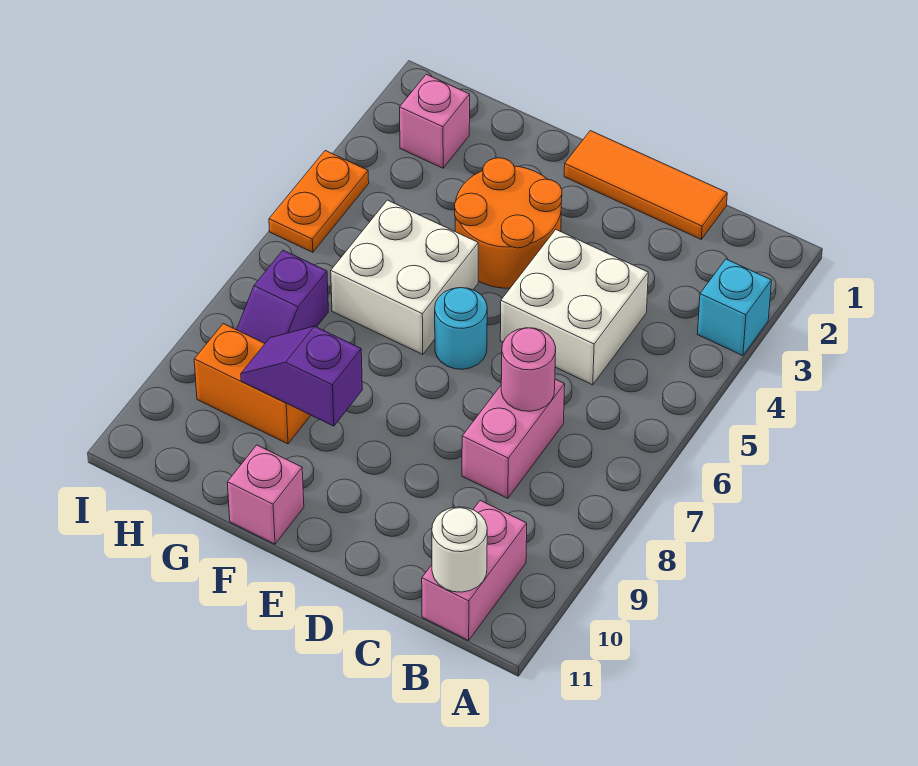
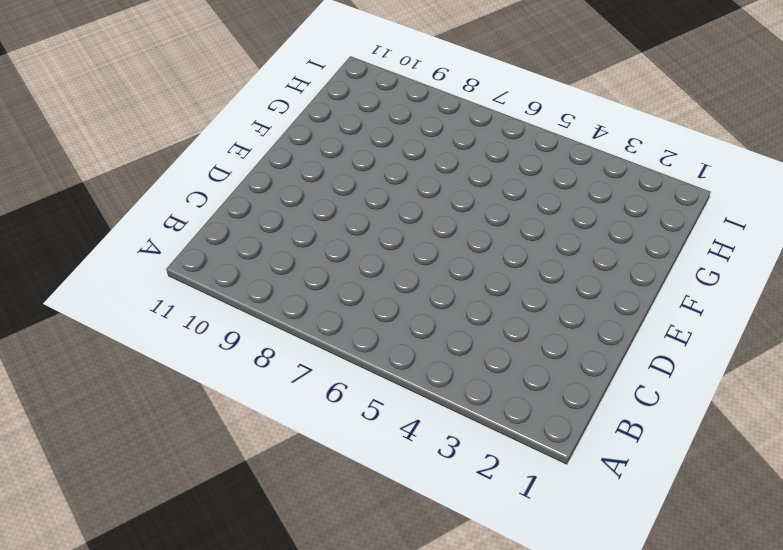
none -> cyan brick A3 level 1
none -> pink brick B10:B11 level 1
none -> orange tile C1:E1 level 1

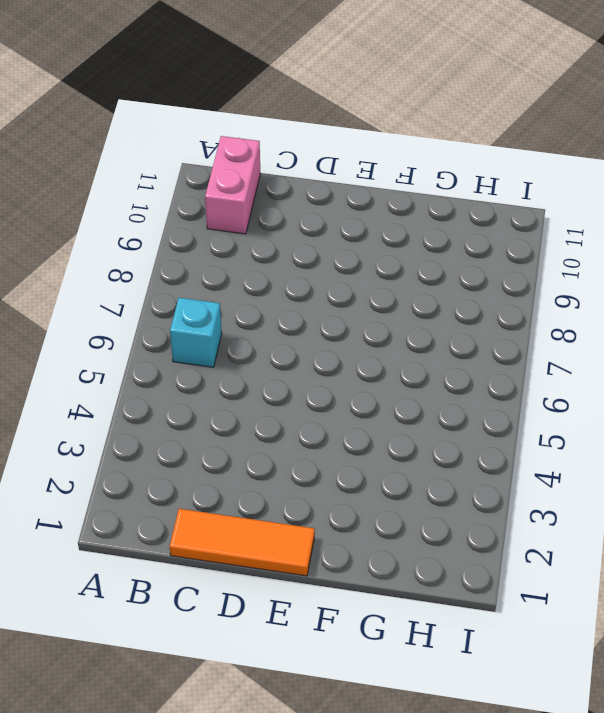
cyan brick B6 level 1 -> cyan brick A3 level 1
none -> white brick C4:D5 level 1
none -> pink brick C7:C8 level 1
none -> orange round brick E3:F4 level 1

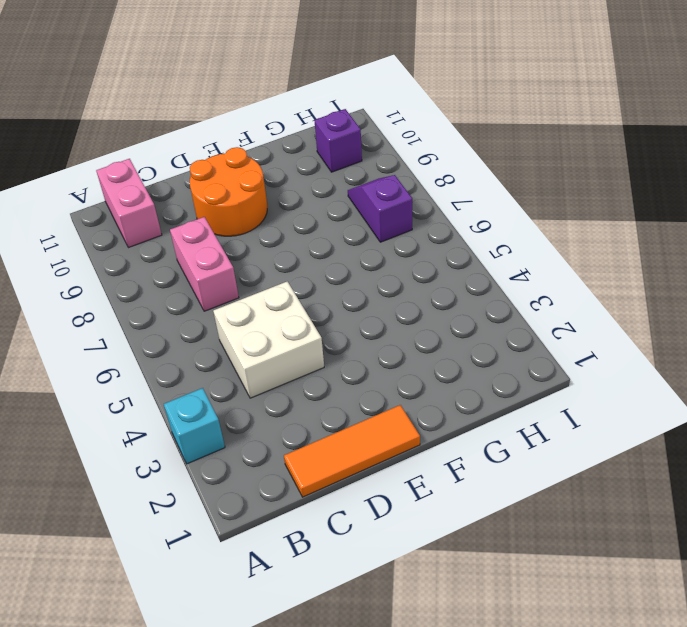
orange round brick D9:E10 level 1 -> orange round brick E3:F4 level 1
purple brick H10 level 1 -> none
none -> cyan round brick E6 level 1
none -> white brick F5:G6 level 1
none -> pink brick F11 level 1

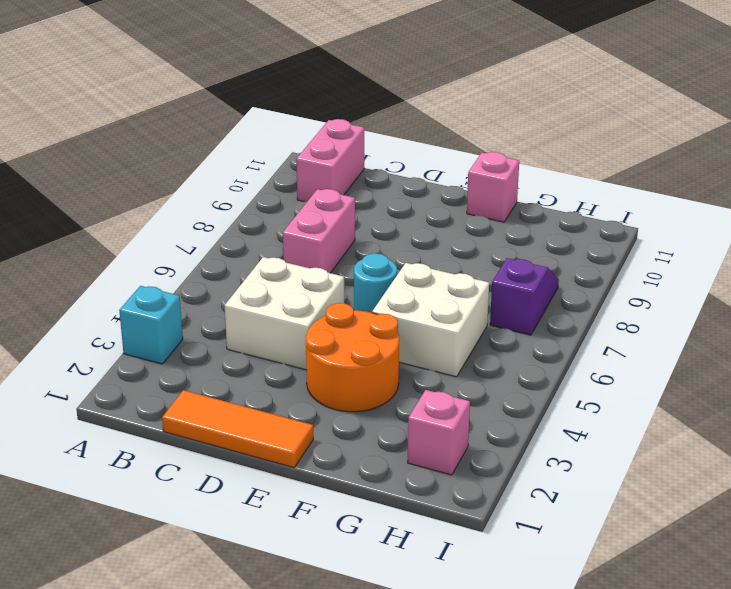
none -> orange brick G9:H9 level 1
none -> orange plate I4:I5 level 1
none -> white round brick B11 level 2

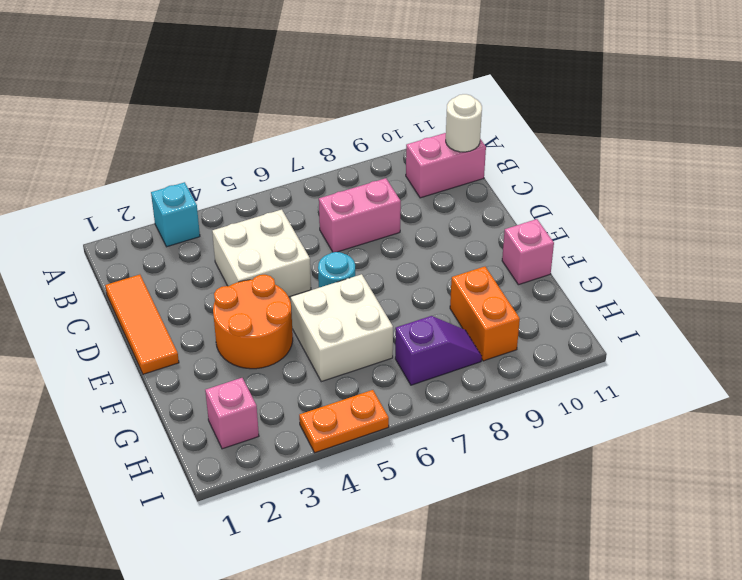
none -> pink round brick C7 level 2
none -> purple slope F9:G9 level 2 top F

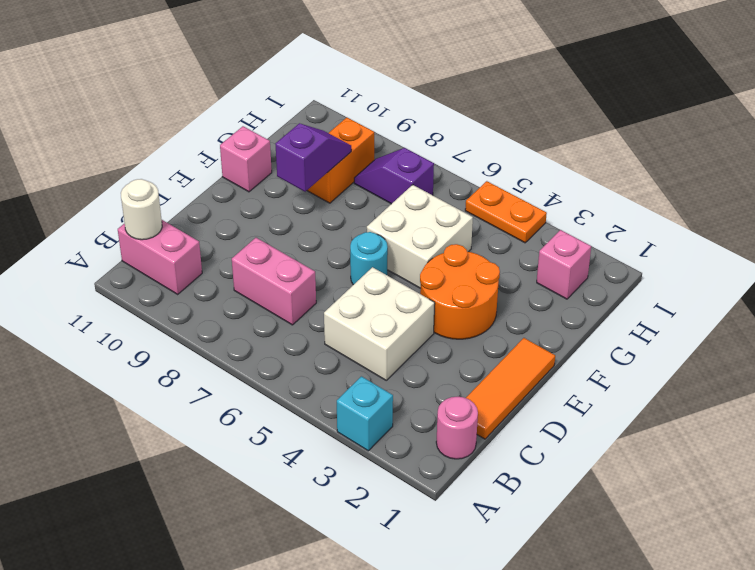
pink round brick B1 level 1 -> pink round brick C7 level 2

